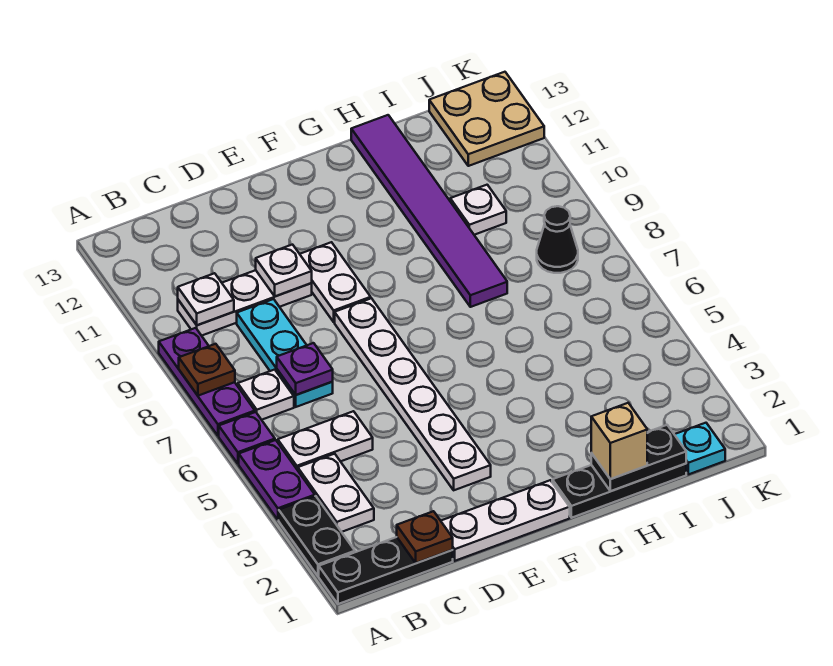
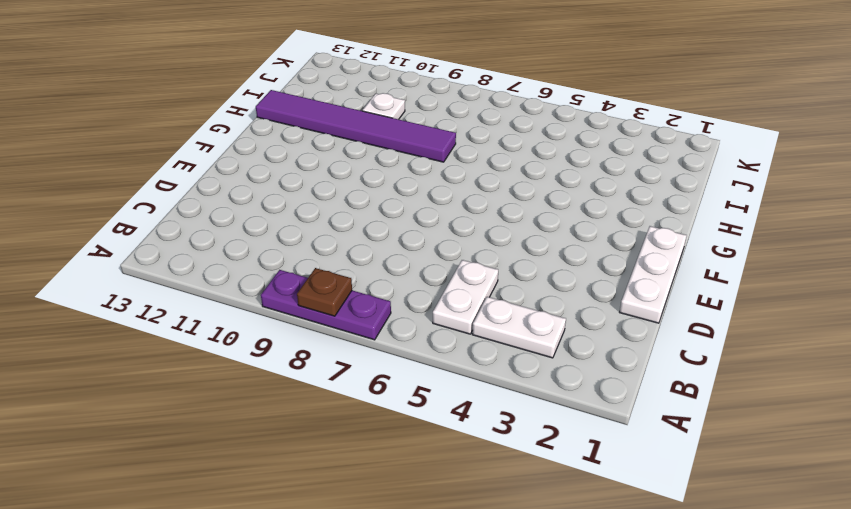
none -> black plate A1:C1 level 1
none -> black plate A2:A3 level 1
none -> purple plate A4:A5 level 1

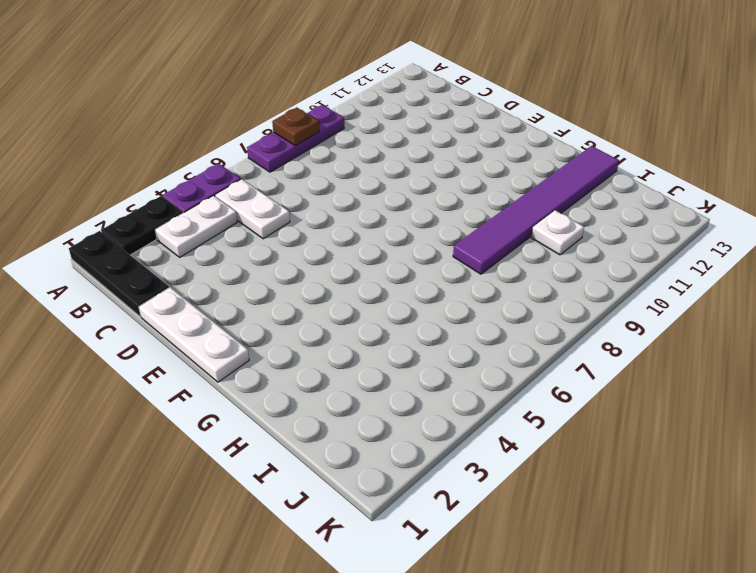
none -> purple plate A6 level 1
none -> white plate B7 level 1
none -> white plate B10:D10 level 1

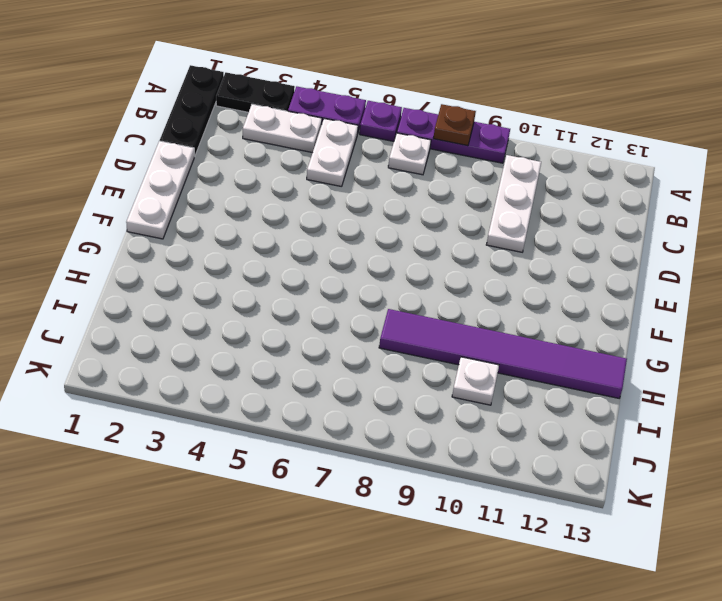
none -> cyan plate C7:C9 level 1
none -> white plate E3:E8 level 1
none -> white plate E9:E10 level 1

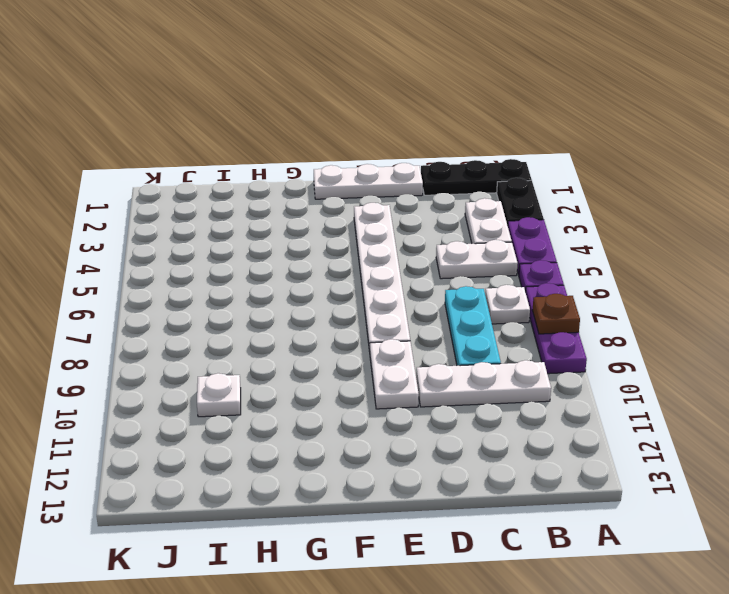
none -> black plate G1:I1 level 1
none -> purple tile H8:H13 level 1
none -> cyan plate J1 level 1

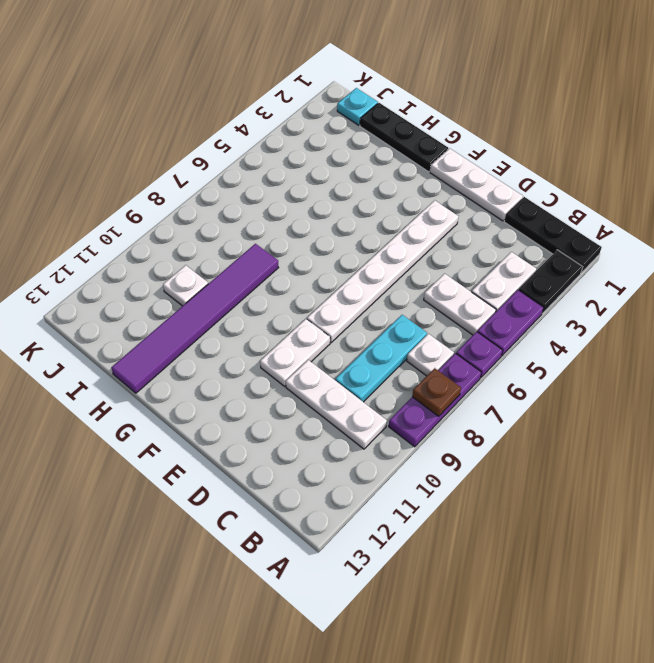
none -> black cone J8 level 1
none -> tan plate J12:K13 level 1
none -> white plate B10 level 2

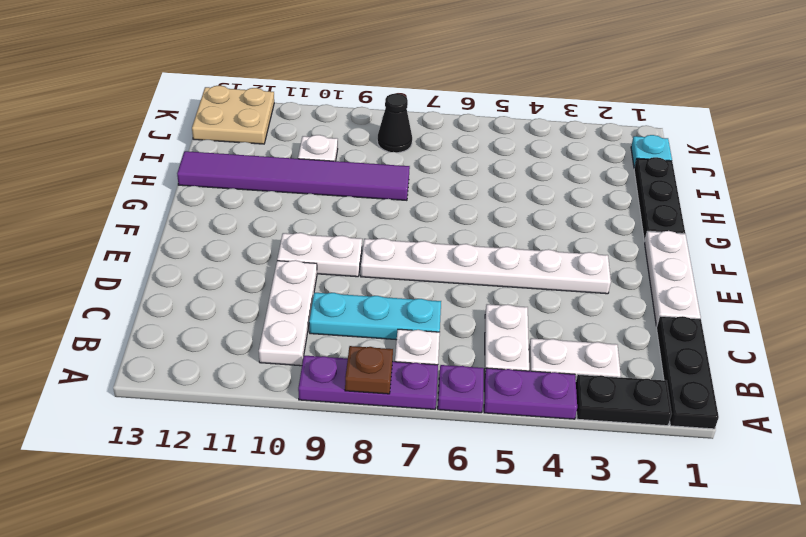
none -> white plate B10 level 2
none -> brown plate C1 level 2
none -> purple plate C7 level 2

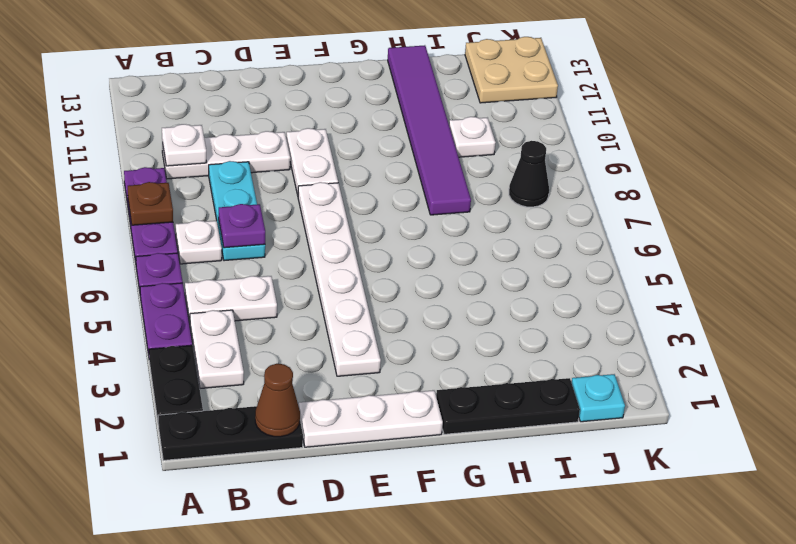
brown cone C1 level 2 -> brown plate C1 level 2
none -> white plate D10 level 2
none -> black plate H1:I1 level 2
none -> tan brick H1 level 3

